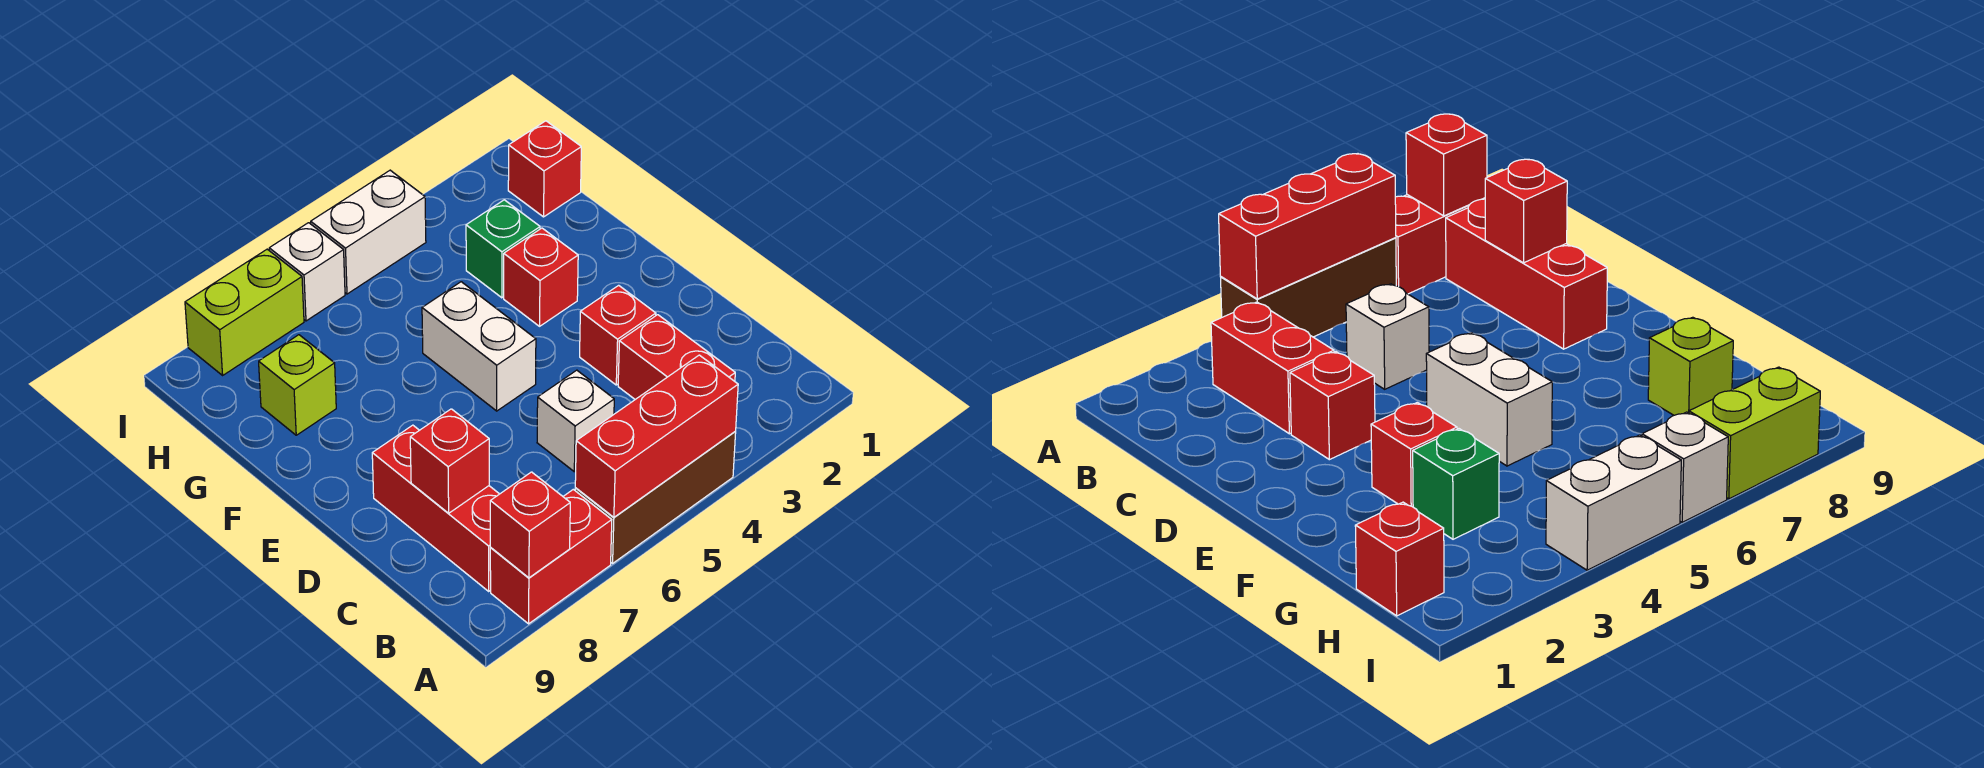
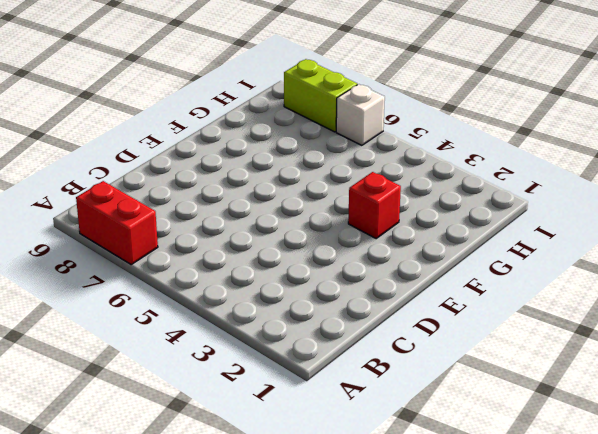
none -> brown brick A4:A6 level 1
none -> red brick B3:C3 level 1
none -> red brick B8:D8 level 1

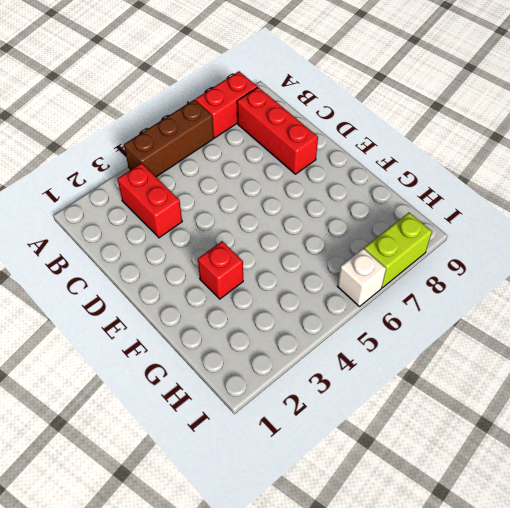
none -> white brick C5 level 1
none -> red brick D3 level 1
none -> white brick E5:F5 level 1

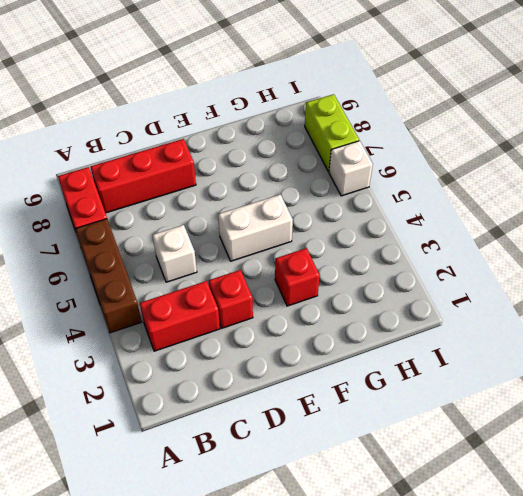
none -> green brick G3 level 1
none -> lime brick G8 level 1
none -> red brick H1 level 1

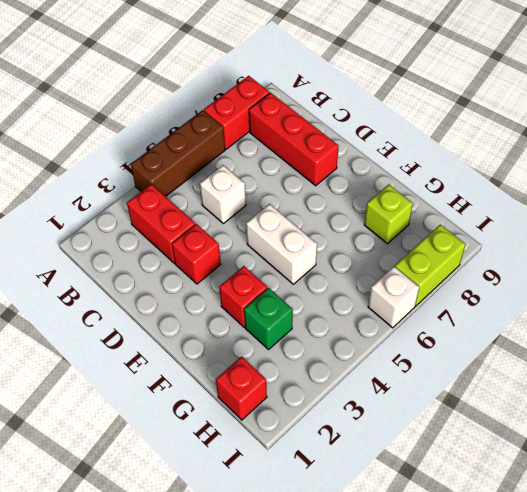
none -> white brick I4:I5 level 1
none -> red brick A4:A6 level 2
none -> red brick A8 level 2

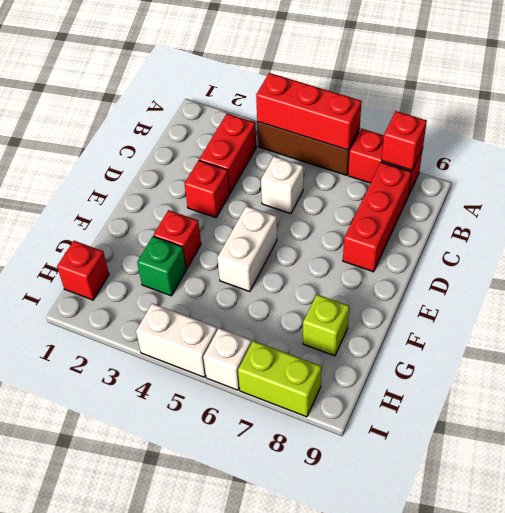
none -> red brick C8 level 2

